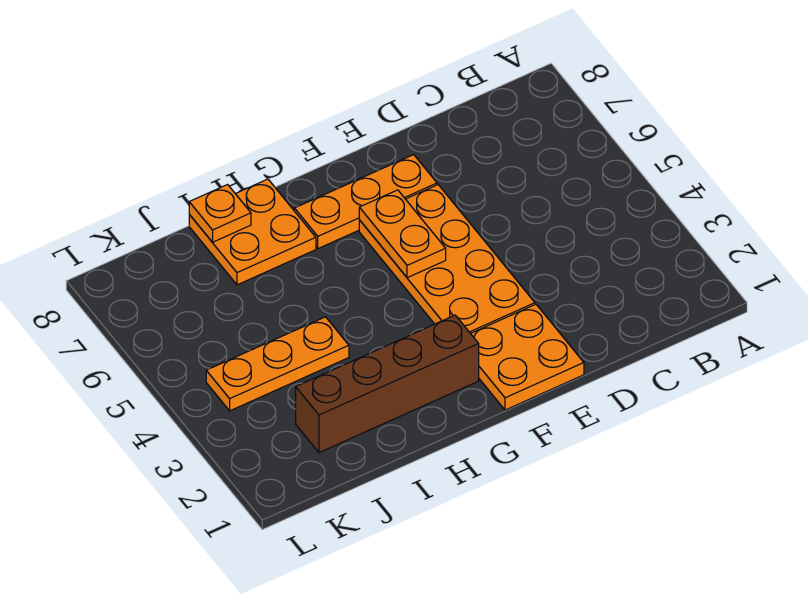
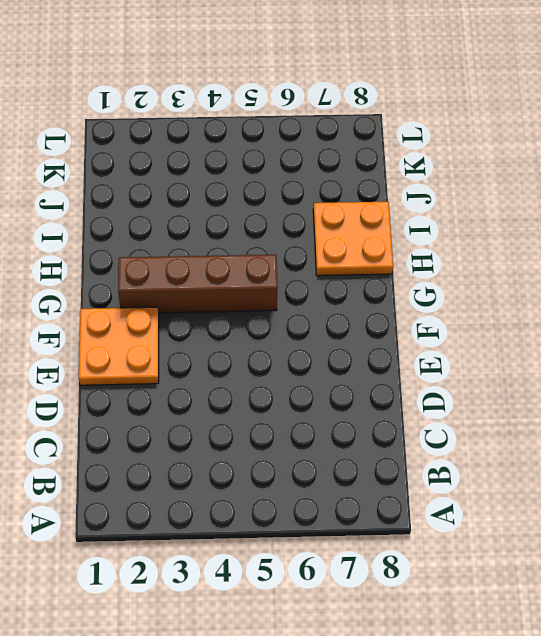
brown brick G2:G5 level 1 -> brown brick G2:J2 level 1
none -> orange plate E3:F6 level 1
none -> orange plate E7:G7 level 1

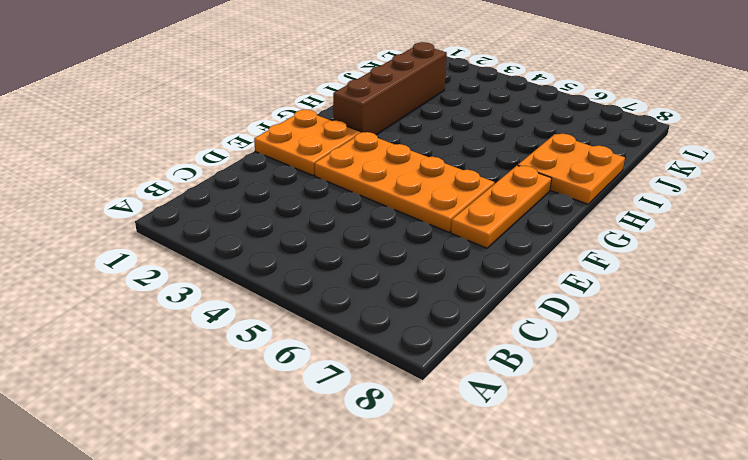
none -> orange plate I4:K4 level 1
none -> orange plate F5:F6 level 2

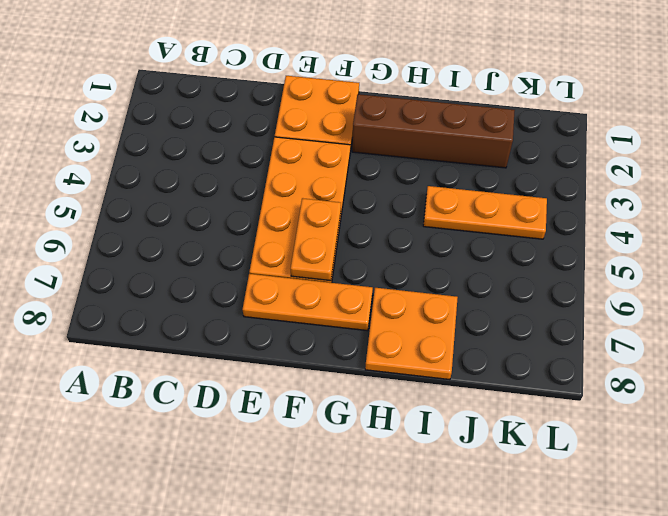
none -> orange plate I8 level 2

